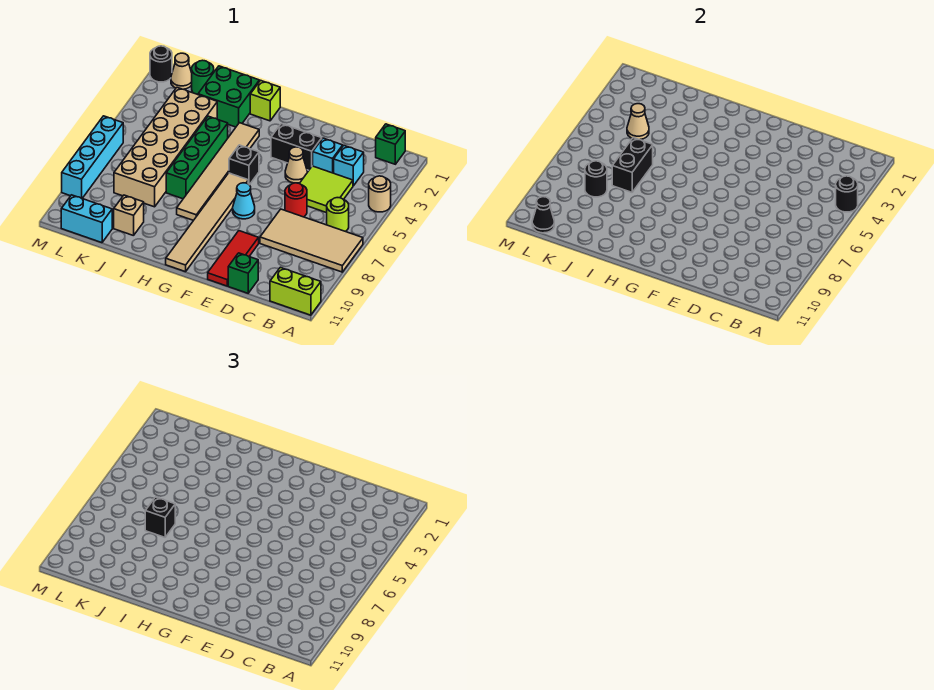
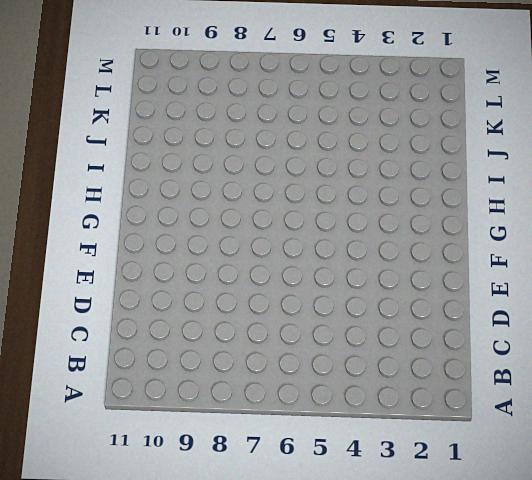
none -> tan round brick A4 level 1
none -> tan tile A7:D8 level 1
none -> lime brick A11:B11 level 1
none -> green brick B1 level 1

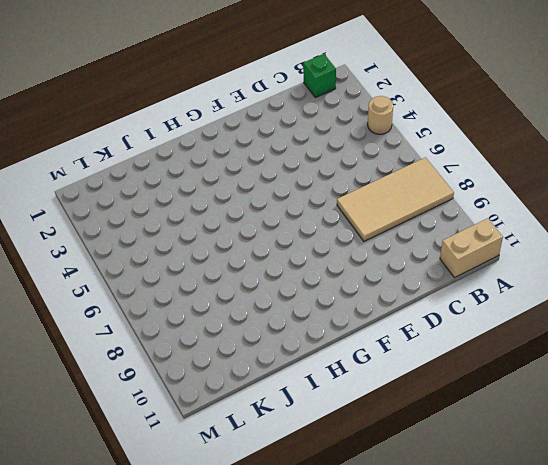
tan brick A11:B11 level 1 -> lime brick A11:B11 level 1
none -> lime round brick B6 level 1
none -> cyan brick C3 level 1
none -> lime tile C4:D5 level 1
none -> cyan brick D3 level 1

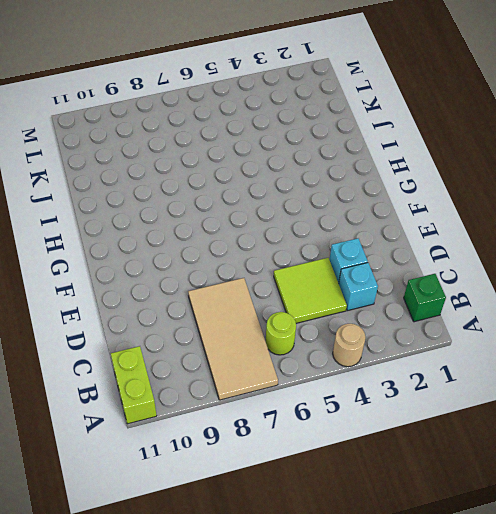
none -> red round brick D6 level 1
none -> green brick D11 level 1
none -> black brick E3:F3 level 1
none -> tan cone E4 level 1

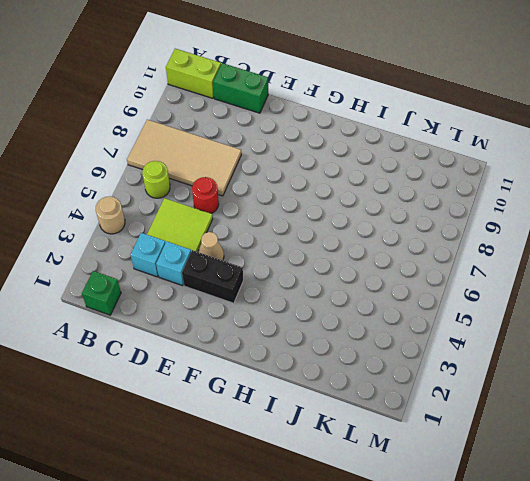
green brick C11:D11 level 1 -> green brick D11 level 1
none -> red tile E9:E11 level 1
none -> cyan cone F7 level 1
none -> black brick G5 level 1
none -> tan tile G6:G11 level 1

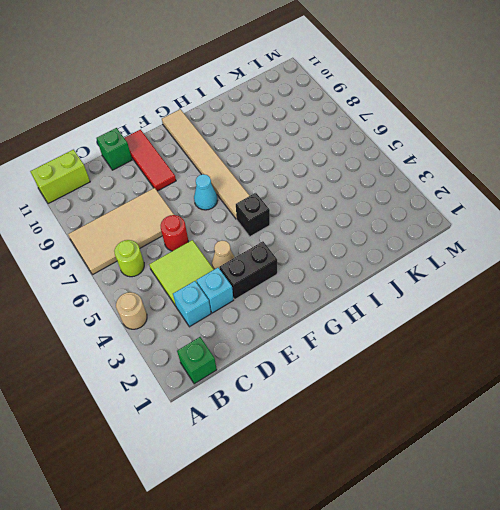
none -> lime brick H1 level 1
none -> tan tile H3:H8 level 1
none -> green brick I1:J2 level 1
none -> green brick I4:I7 level 1

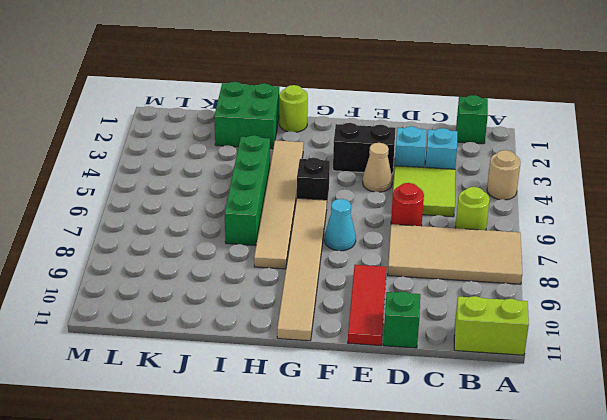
lime round brick H1 level 1 -> lime brick H1 level 1
none -> tan brick J3:K8 level 1
none -> tan brick J10 level 1
none -> green round brick K1 level 1
none -> cyan brick K11:L11 level 1

